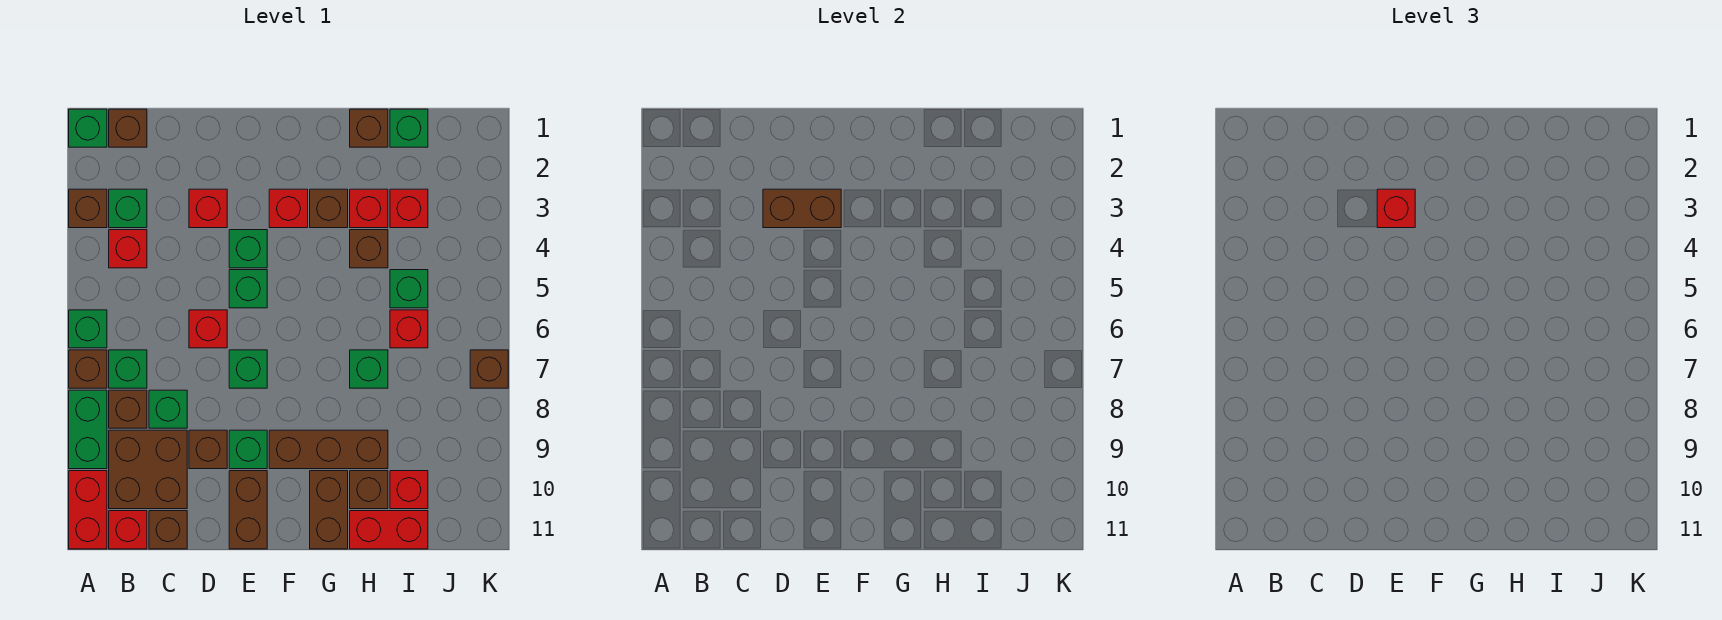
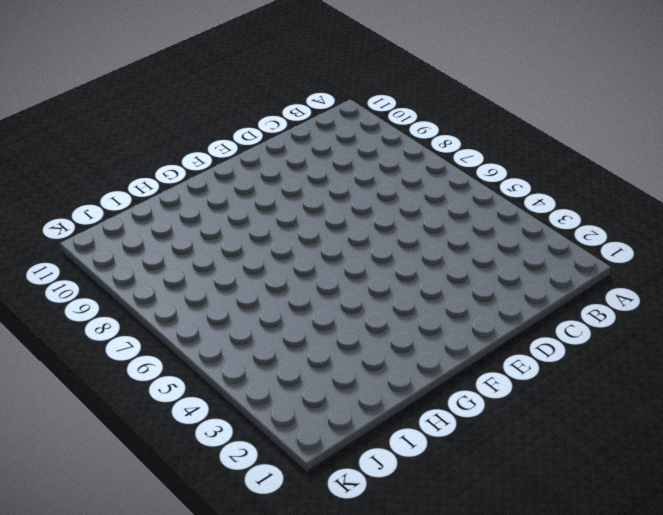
none -> green brick A1 level 1
none -> brown brick A3 level 1
none -> green brick A6 level 1
none -> brown brick A7 level 1

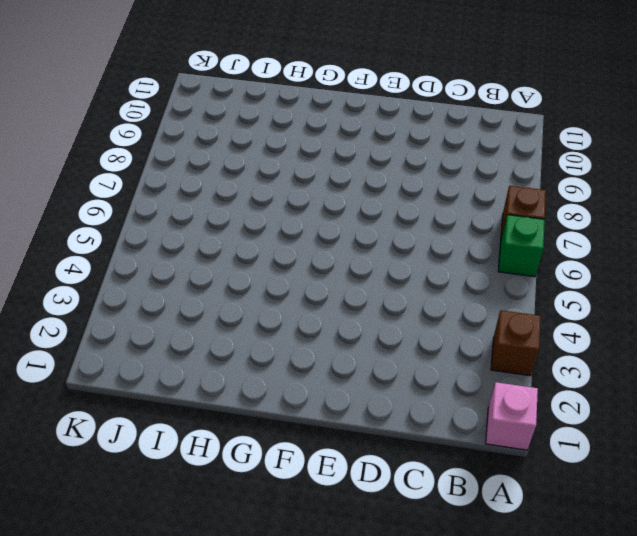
pink brick A1 level 1 -> green brick A1 level 1
none -> green brick A8:A9 level 1
none -> red brick A10:A11 level 1
none -> brown brick B1 level 1
none -> green brick B3 level 1

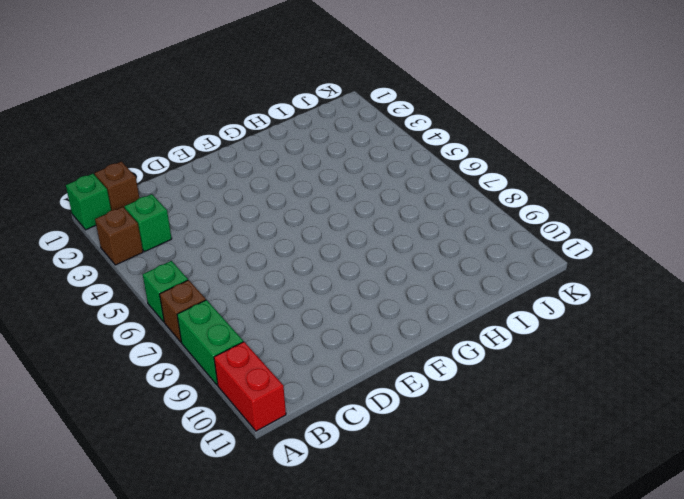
none -> red brick B4 level 1
none -> green brick B7 level 1
none -> brown brick B8 level 1
none -> brown brick B9:C10 level 1

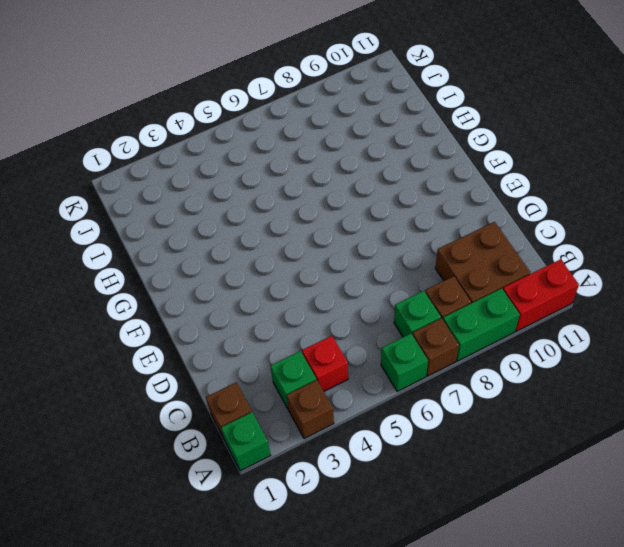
none -> red brick B11 level 1
none -> green brick C8 level 1
none -> brown brick C11 level 1
none -> red brick D3 level 1

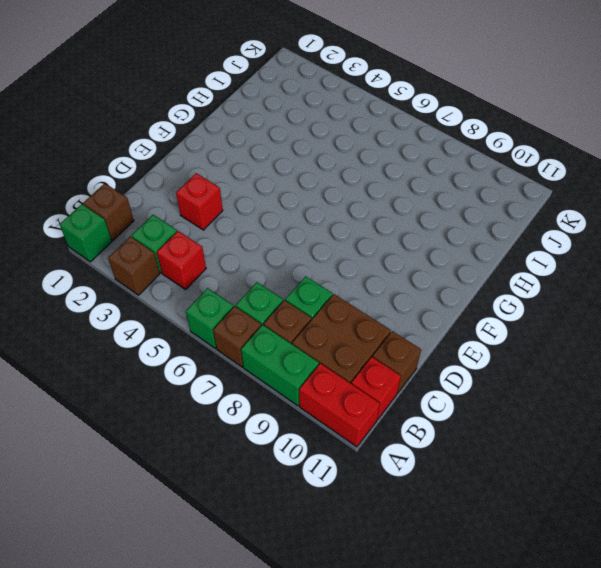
none -> red brick D6 level 1
none -> brown brick D9 level 1
none -> green brick E4 level 1
none -> green brick E5 level 1

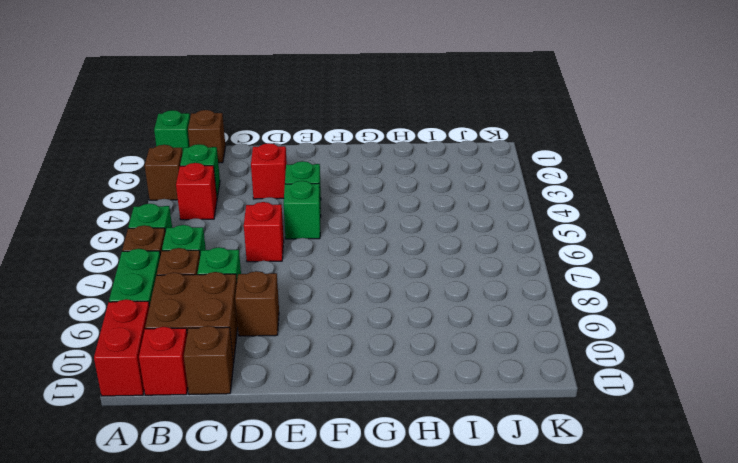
none -> green brick E7 level 1
none -> green brick E9 level 1
none -> brown brick E10:E11 level 1
none -> red brick F3 level 1

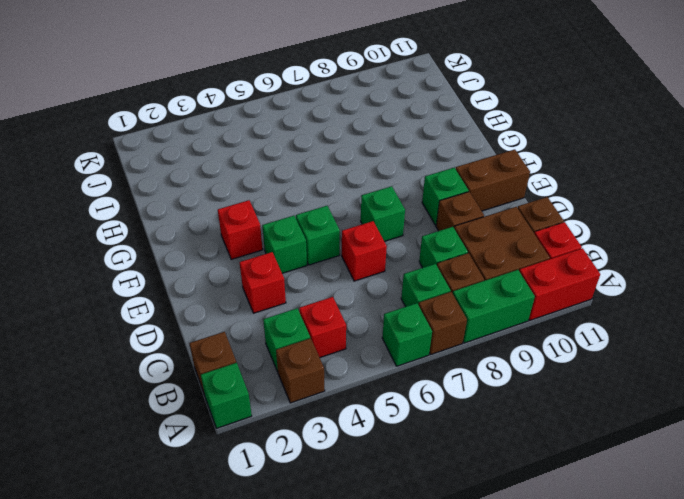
none -> brown brick F9:H9 level 1
none -> brown brick G3 level 1
none -> brown brick G10:G11 level 1
none -> brown brick H1 level 1

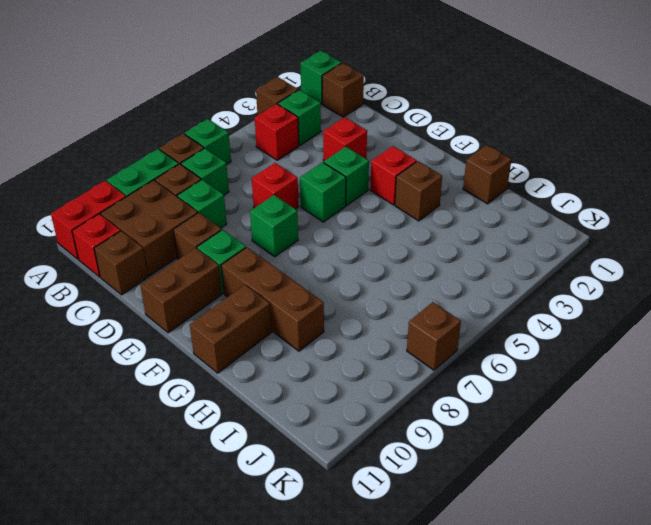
none -> red brick H3 level 1
none -> brown brick H4 level 1
none -> green brick H7 level 1
none -> brown brick H10 level 1

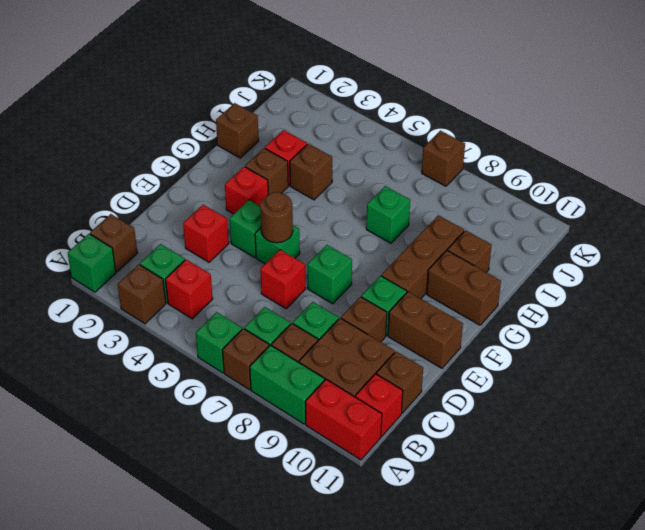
brown round brick E5 level 2 -> none
none -> red brick H11:I11 level 1
none -> green brick I1 level 1
none -> red brick I3 level 1
none -> green brick I5 level 1

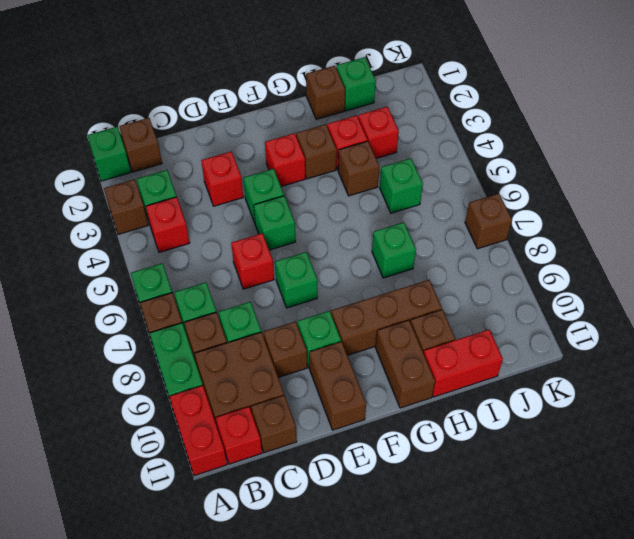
none -> red brick I6 level 1
none -> red brick I10 level 1
none -> brown brick D3:E3 level 2
none -> red brick E3 level 3

